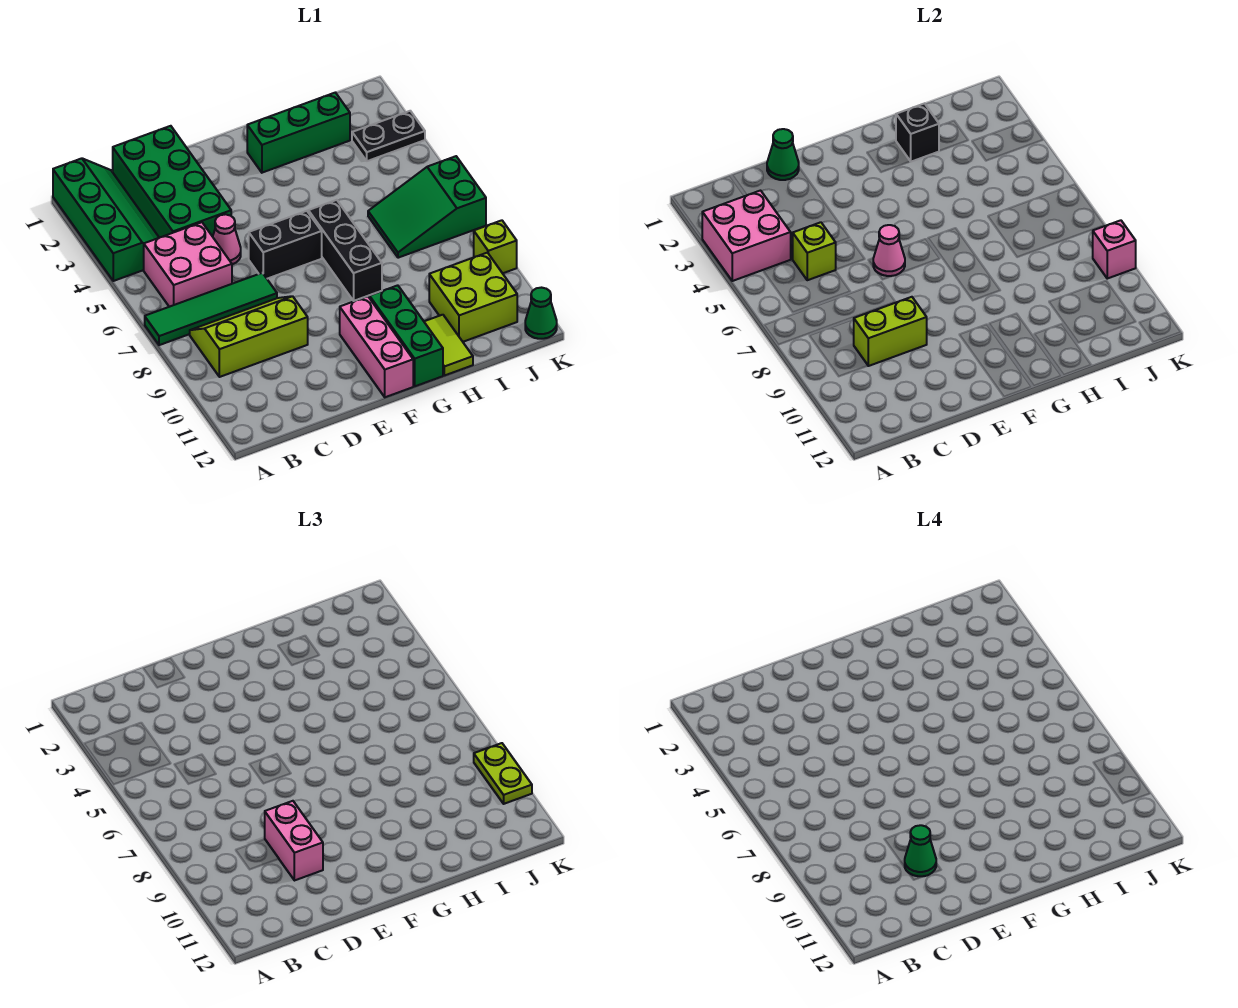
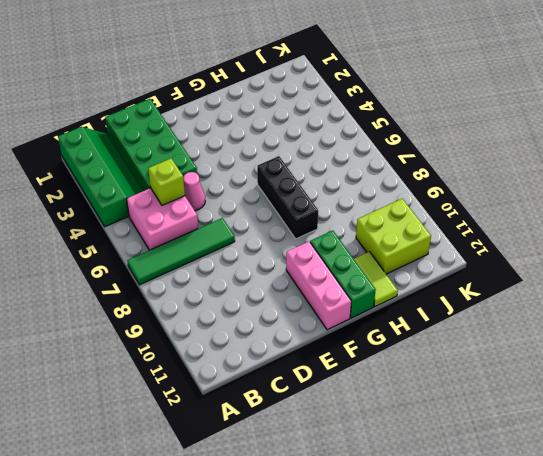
none -> lime slope B8:D9 level 1 top 9
none -> black brick E6:F6 level 1
none -> green brick G2:I2 level 1

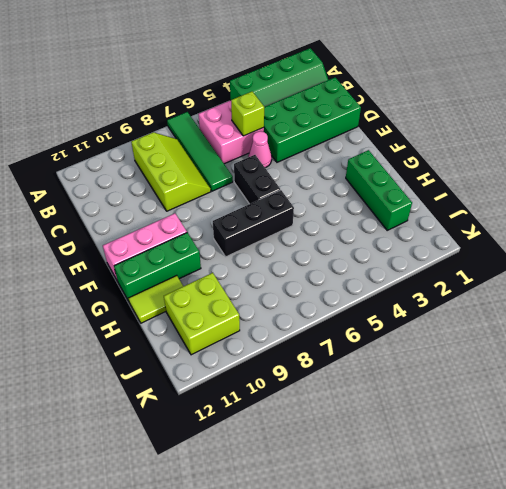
none -> green slope I6:K7 level 1 top K
none -> black plate J3:K3 level 1
none -> lime brick K9 level 1

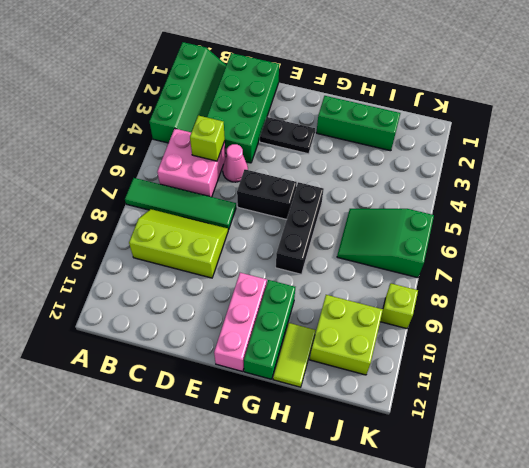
black plate E3:F3 level 1 -> black plate J3:K3 level 1
none -> green cone K12 level 1
none -> pink brick A3:B4 level 2
none -> lime brick C9:D9 level 2

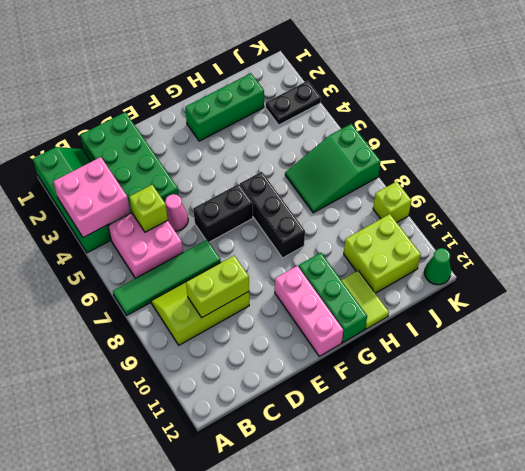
none -> green cone D1 level 2
none -> pink cone E6 level 2
none -> black brick H2 level 2

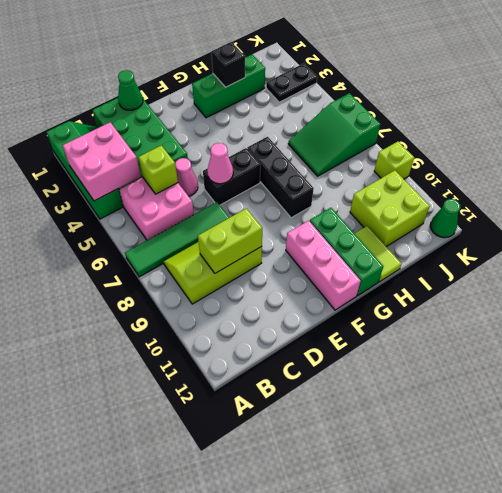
none -> pink brick K9 level 2
none -> pink brick D9:D10 level 3
none -> lime plate K9:K10 level 3

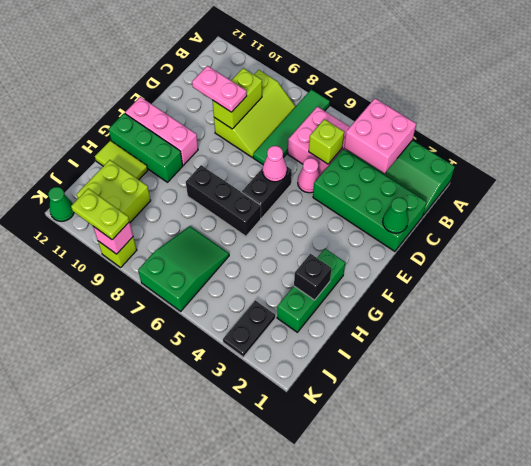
pink plate D9:D10 level 3 -> pink brick D9:D10 level 3
none -> green cone D10 level 4

